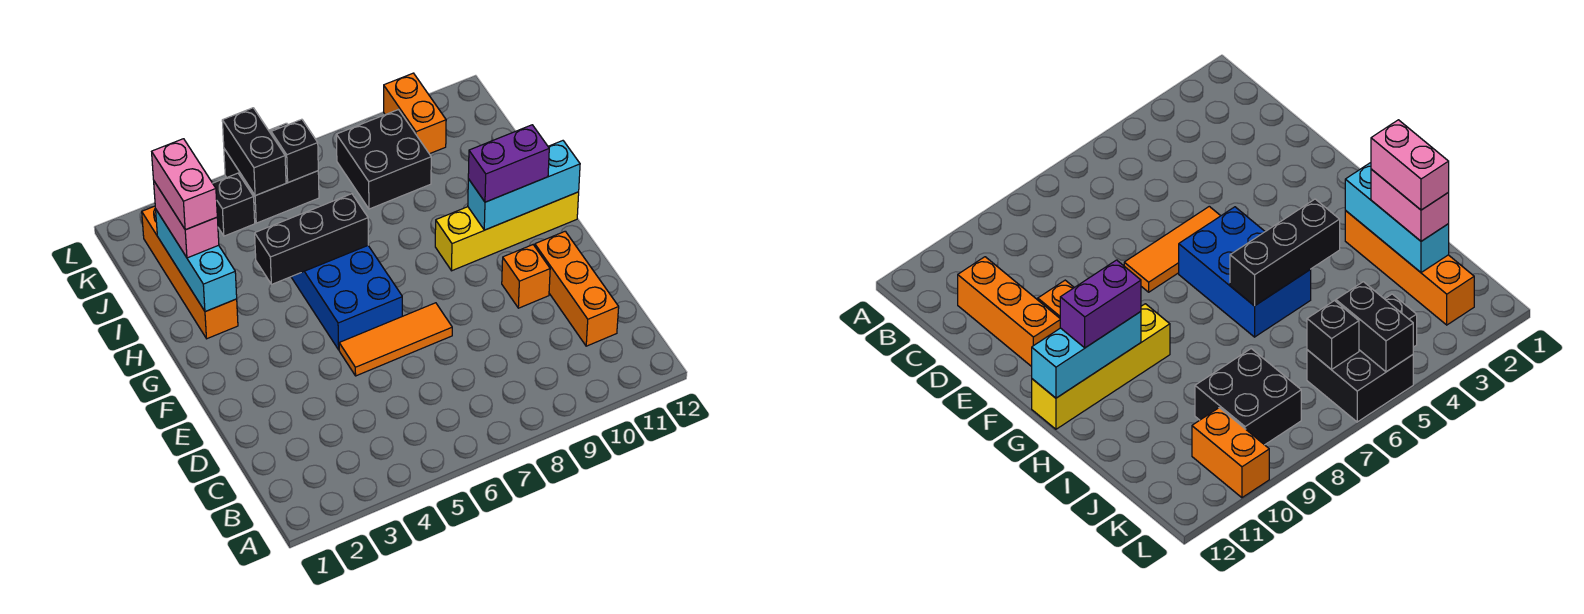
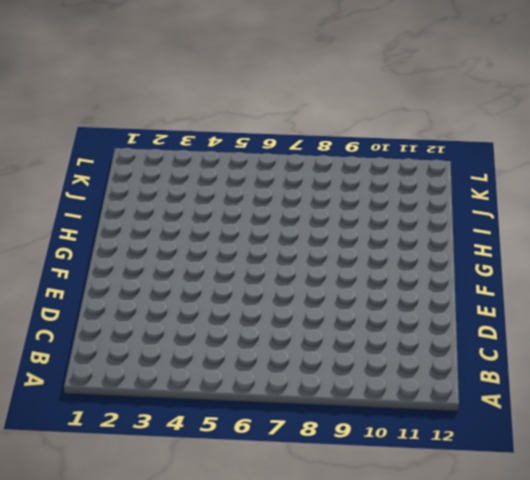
none -> orange brick C11:E11 level 1
none -> orange tile E5:E7 level 1
none -> orange brick E10 level 1

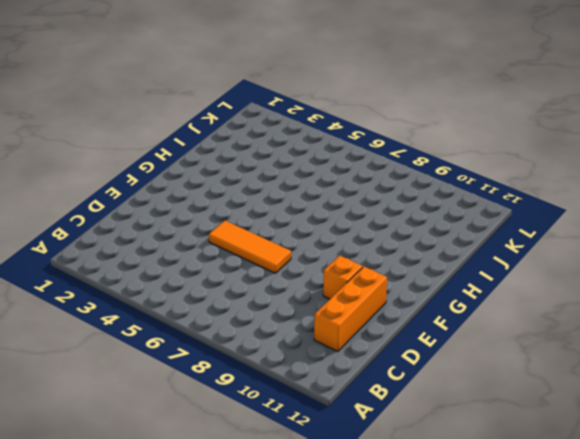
none -> blue brick F5:H6 level 1
none -> yellow brick G9:G12 level 1
none -> orange brick H2:K2 level 1

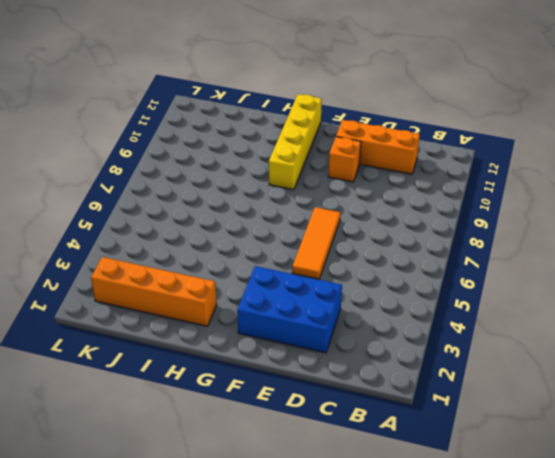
blue brick D2:F3 level 1 -> blue brick F5:H6 level 1
none -> black brick J8:K9 level 1
none -> black brick K4 level 1
none -> black brick K5:L6 level 1

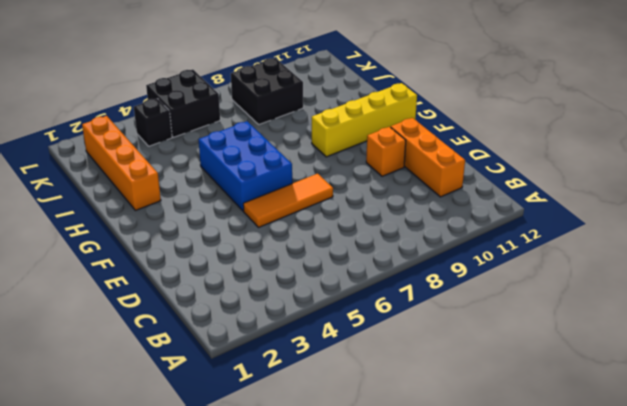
none -> orange brick K10:L10 level 1
none -> cyan brick G10:G12 level 2
none -> cyan brick H2:J2 level 2

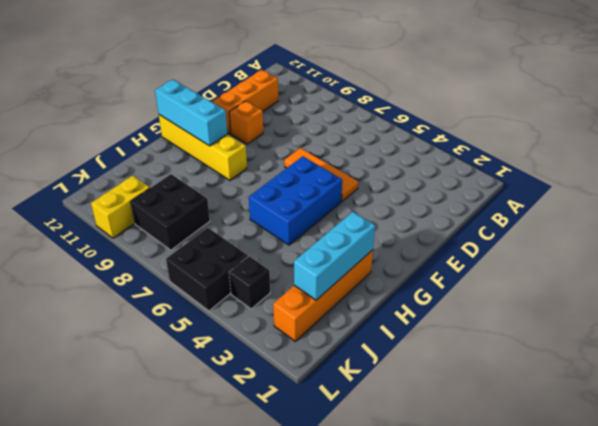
yellow brick K10:L10 level 1 -> orange brick K10:L10 level 1
none -> black brick H4:H6 level 2
none -> black brick K5:L5 level 2
none -> black brick K6 level 2

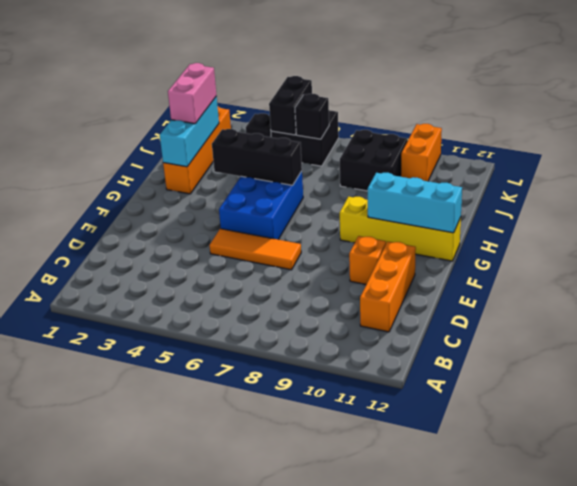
none -> purple brick G10:G11 level 3
none -> pink brick I2:J2 level 4

